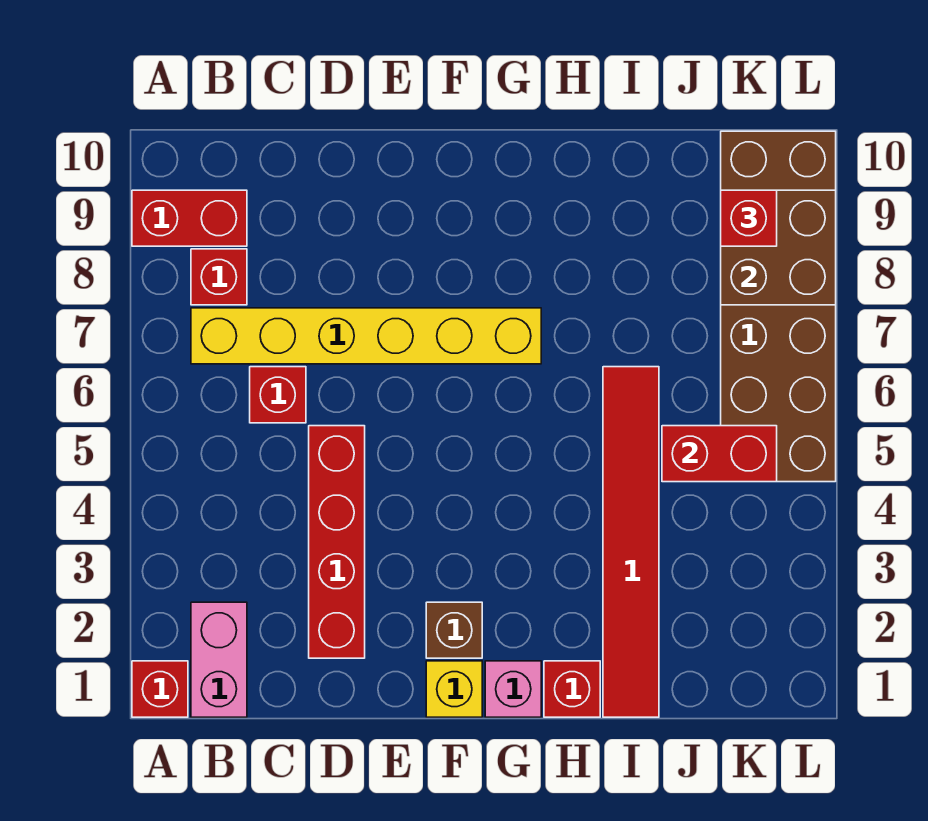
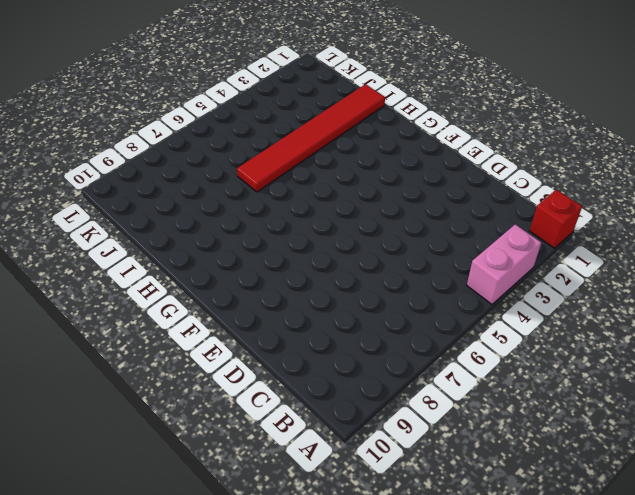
pink brick A3:A4 level 1 -> pink brick B1:B2 level 1
none -> red brick A9:B9 level 1
none -> yellow brick B7:G7 level 1
none -> red brick B8 level 1

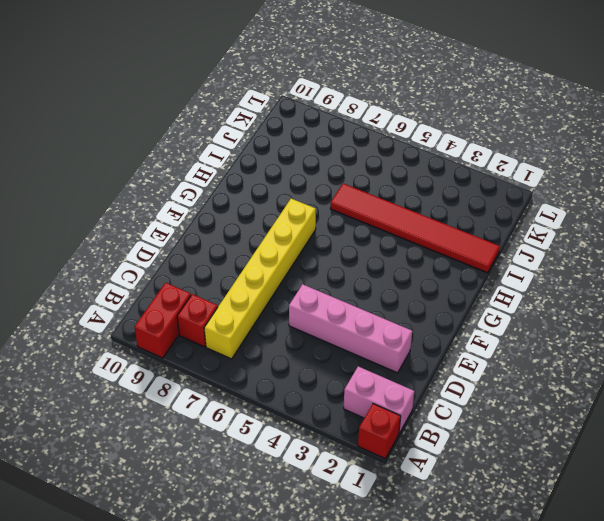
pink brick D2:D5 level 1 -> red brick D2:D5 level 1
none -> red brick C6 level 1
none -> yellow brick F1 level 1
none -> brown brick F2 level 1

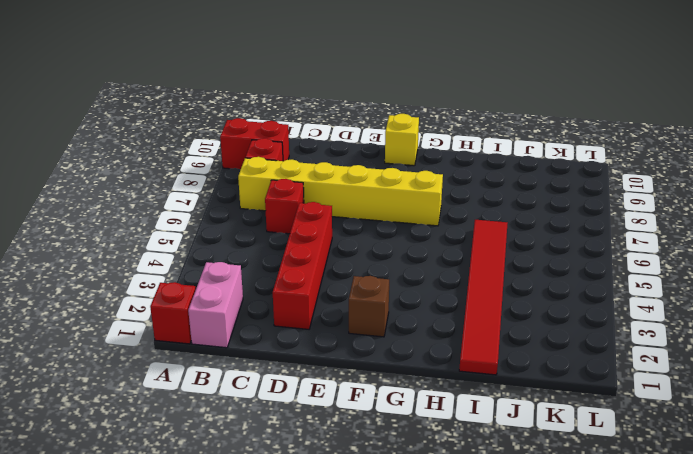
yellow brick F10 level 1 -> yellow brick F1 level 1
none -> pink brick G1 level 1
none -> red brick H1 level 1
none -> brown brick K5:L10 level 1

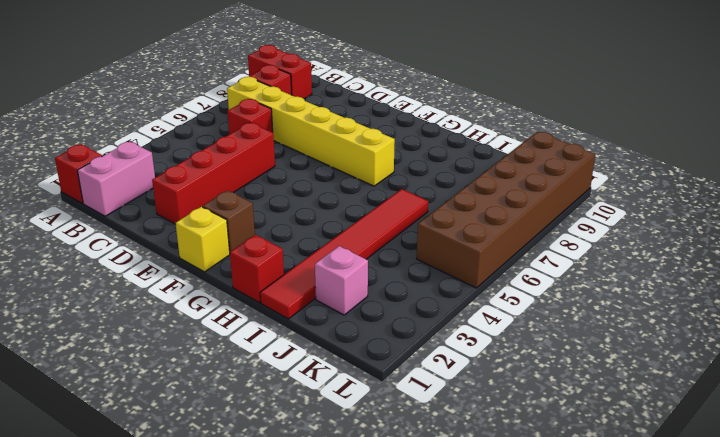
pink brick J2 level 1 -> pink brick G1 level 1
none -> red brick J5:K5 level 2
none -> brown brick K8:L9 level 2
none -> red brick K9 level 3

